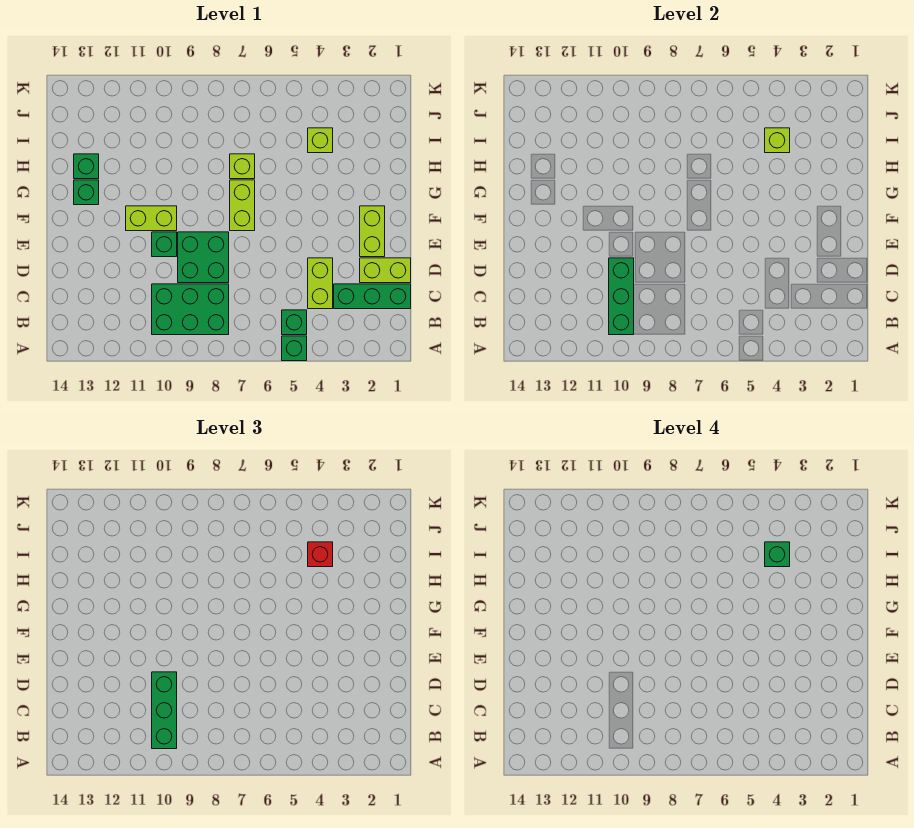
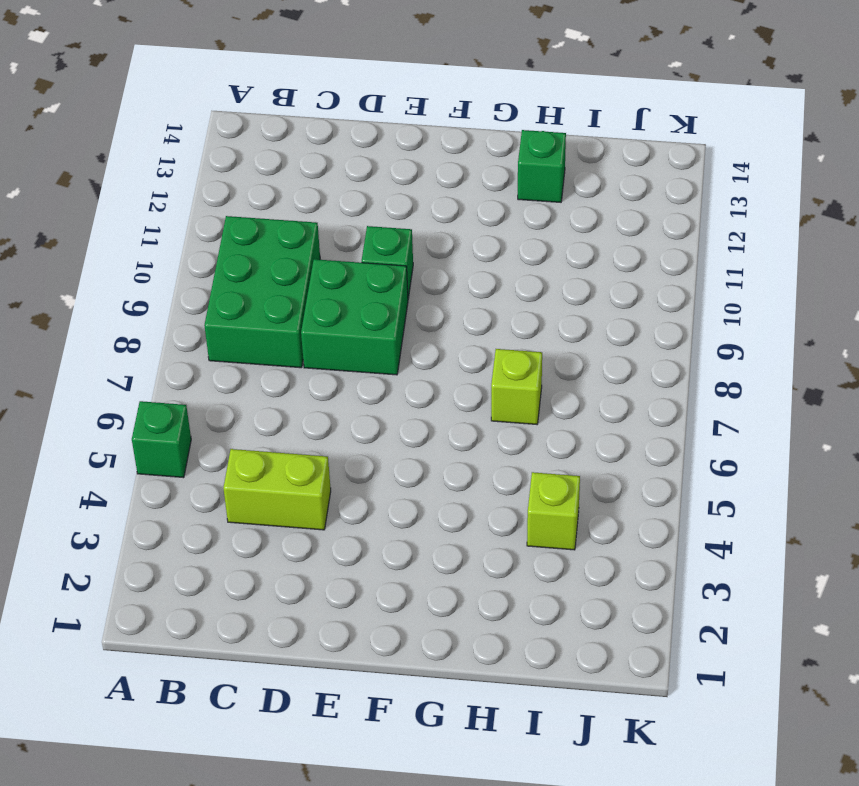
none -> green brick B5 level 1
none -> green brick C1:C3 level 1
none -> lime brick D1:D2 level 1

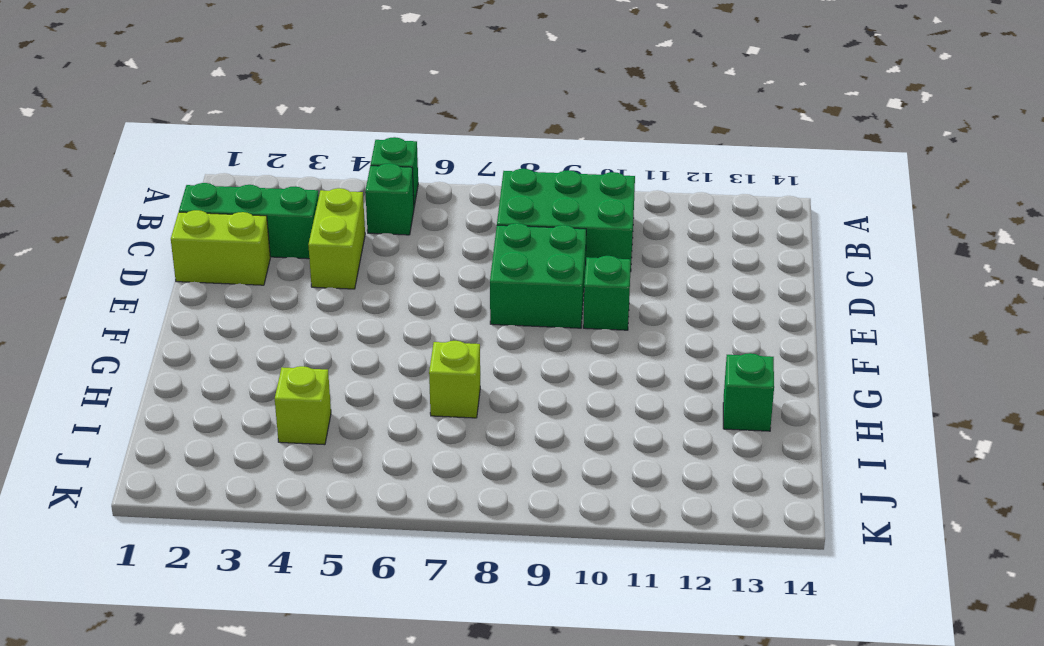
none -> lime brick E2:F2 level 1
none -> lime brick F7:G7 level 1
none -> lime brick F10:F11 level 1

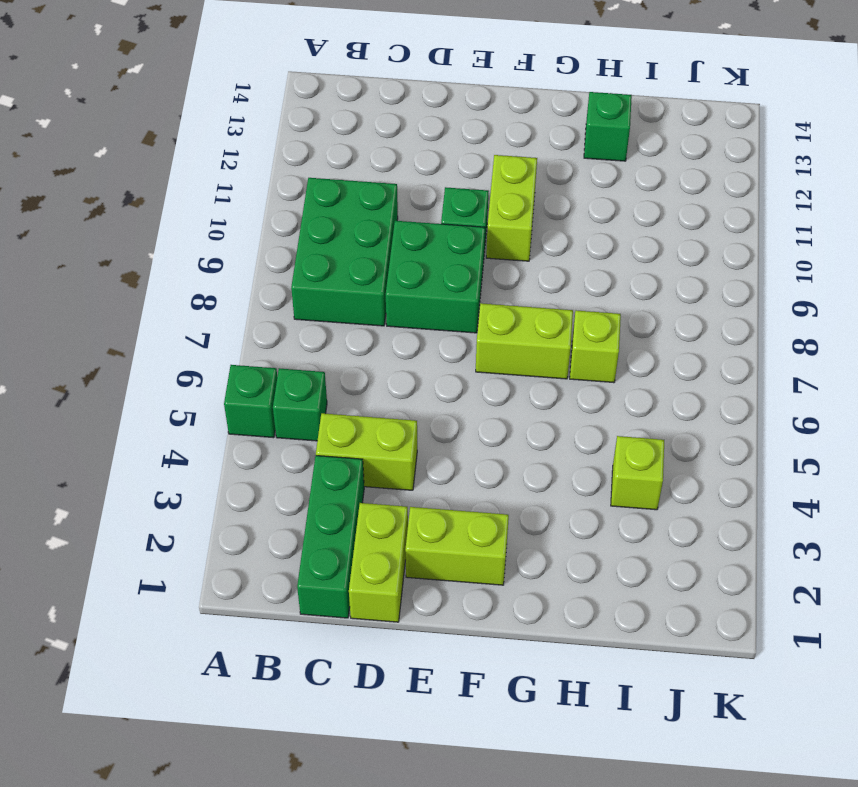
none -> green brick G13 level 1
none -> green brick B10:D10 level 2
none -> lime brick I4 level 2

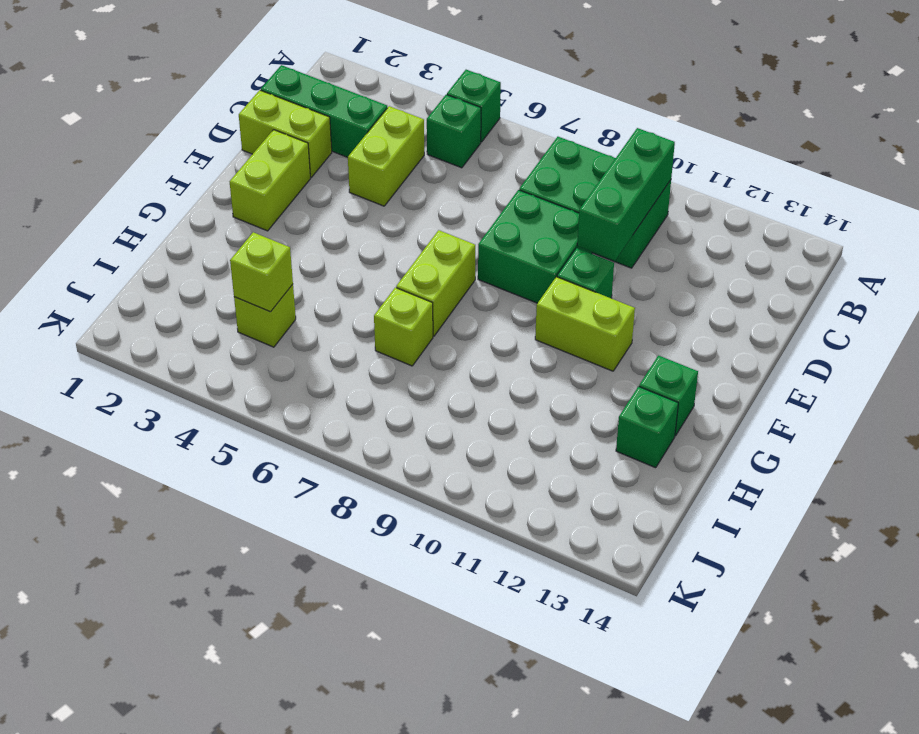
none -> green brick B10:D10 level 3
none -> red brick I4 level 3
none -> green brick I4 level 4

